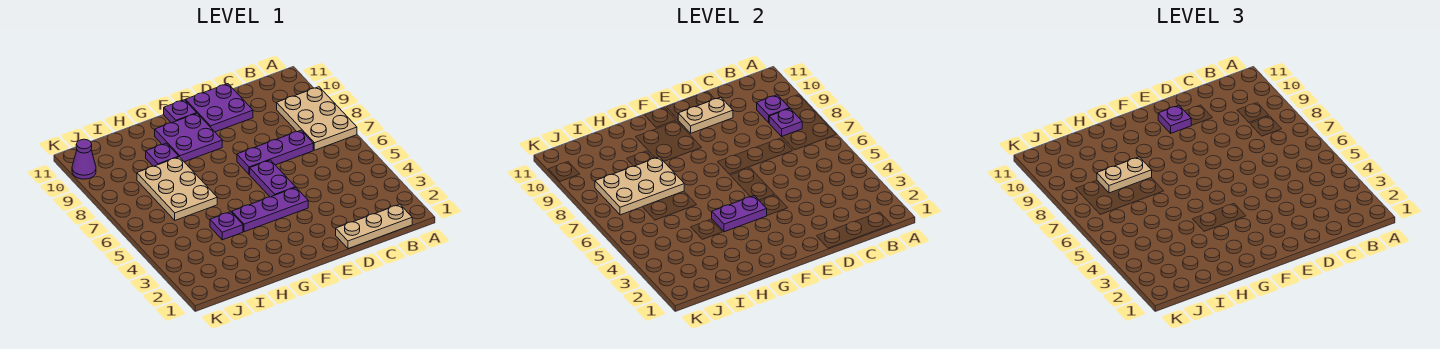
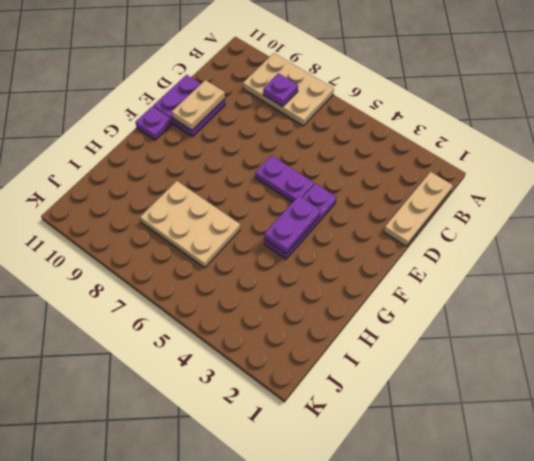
none -> purple plate C7:E7 level 1
none -> purple plate F9:G10 level 1
none -> purple plate H4 level 1

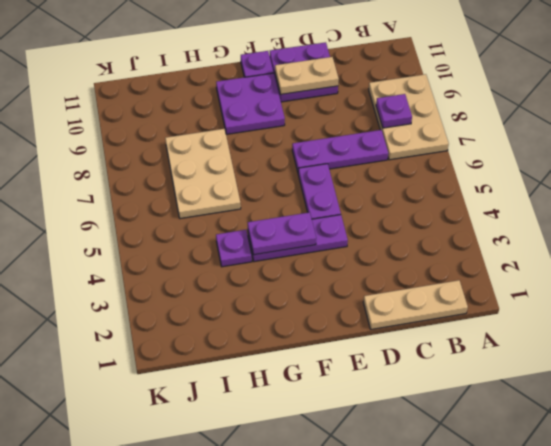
none -> purple plate H9 level 1
none -> purple cone K10 level 1
none -> purple plate B9 level 2

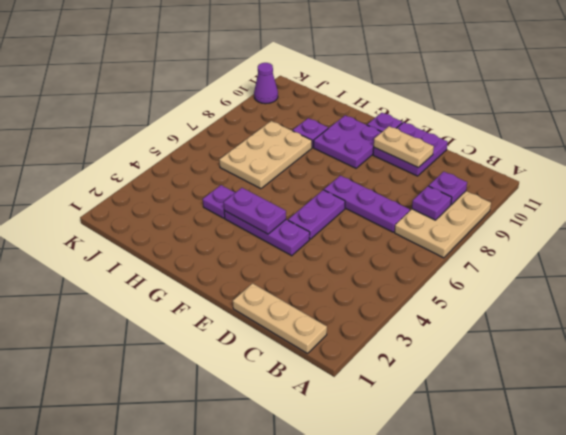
none -> tan plate H7:J8 level 2
none -> purple plate E10 level 3
none -> tan plate H8:I8 level 3

